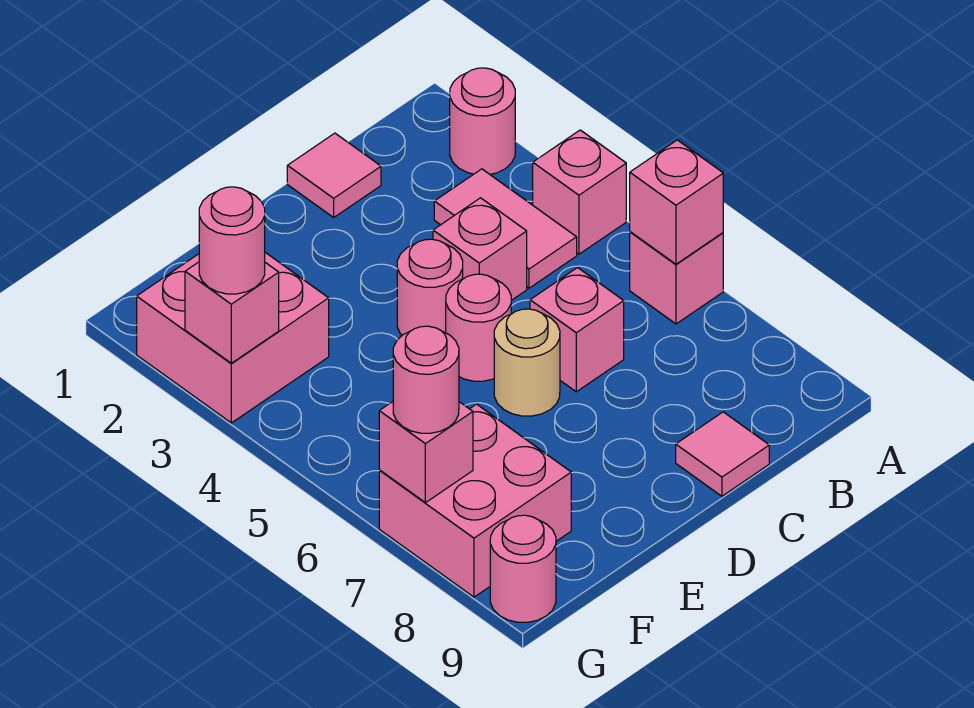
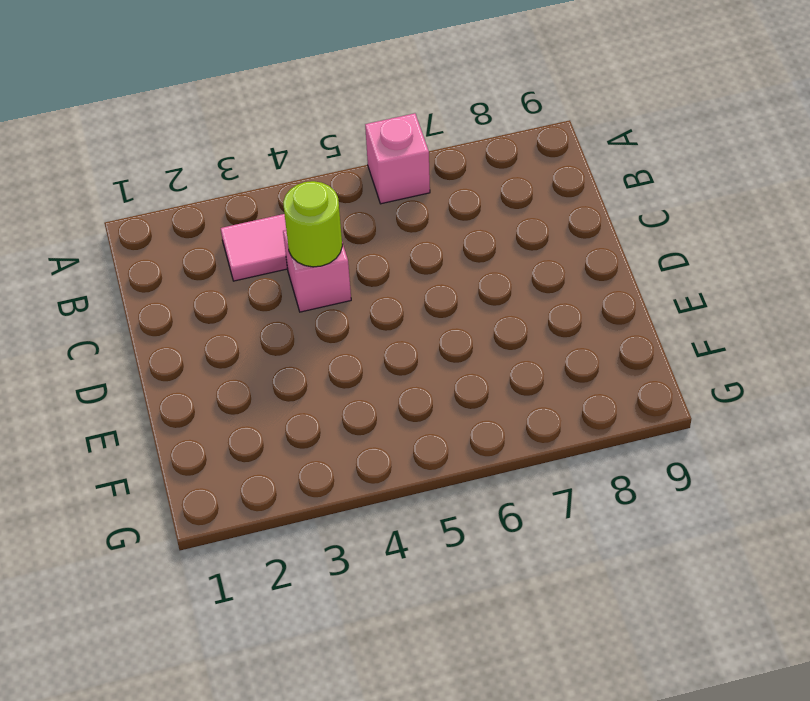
lime round brick C4 level 2 -> none
none -> pink round brick A2 level 1
none -> pink brick A4 level 1
none -> pink tile C1 level 1

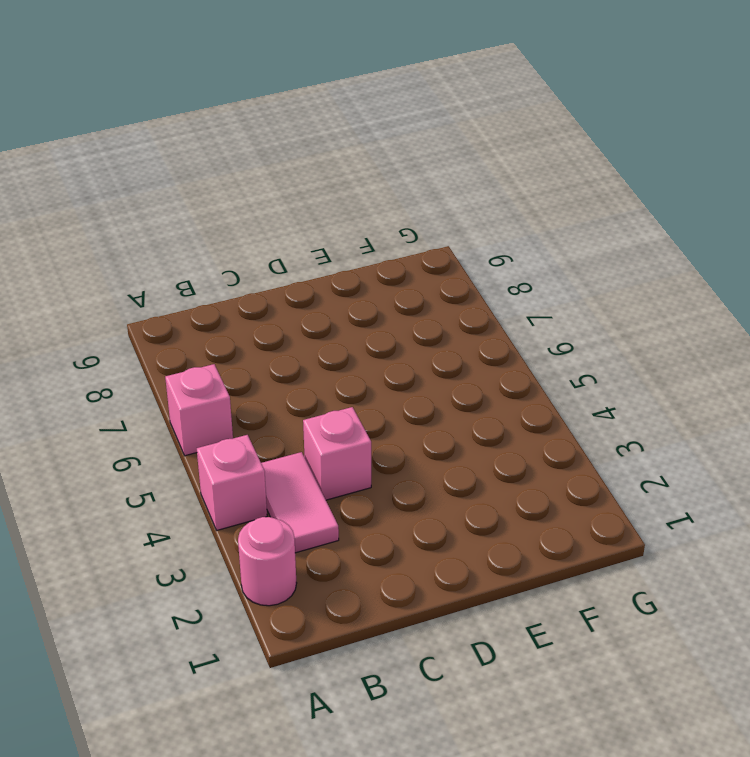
none -> pink tile C1 level 1
none -> pink brick C6 level 1
none -> pink tile C9 level 1

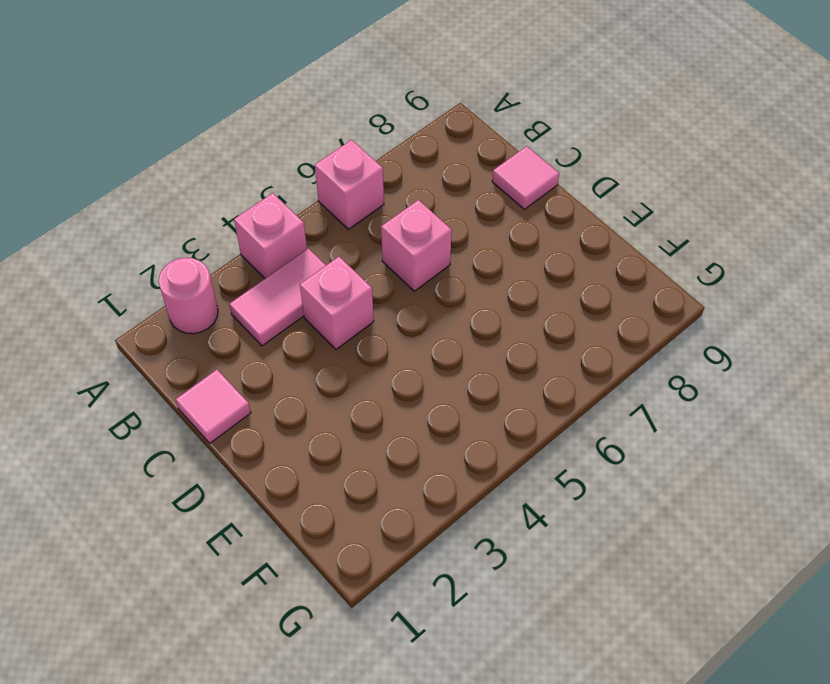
none -> pink round brick D4 level 1
none -> pink round brick D5 level 1
none -> tan round brick D6 level 1

